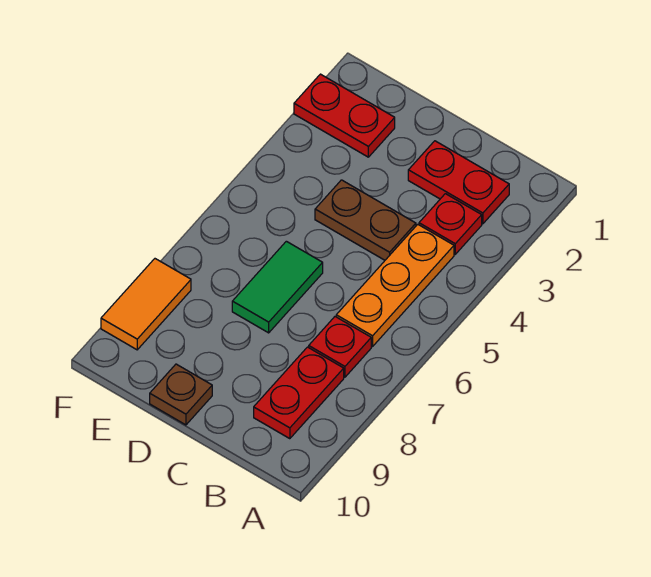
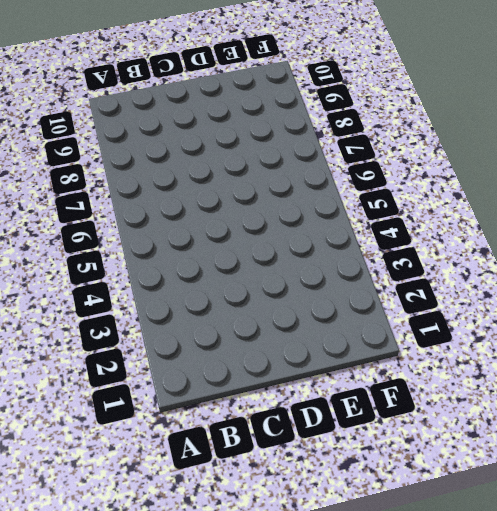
none -> red plate B2:C2 level 1
none -> red plate B3 level 1

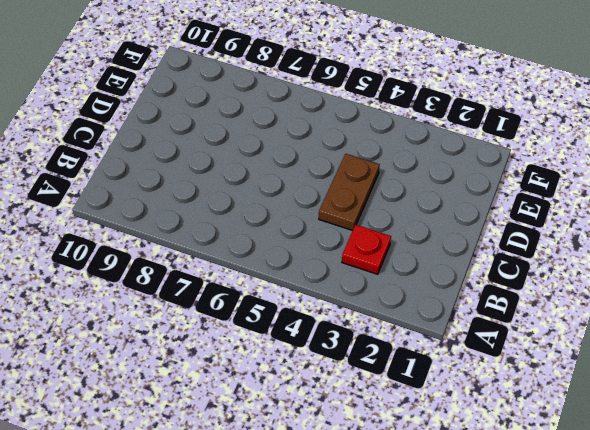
none -> red plate B2:C2 level 1
none -> orange plate B4:B6 level 1

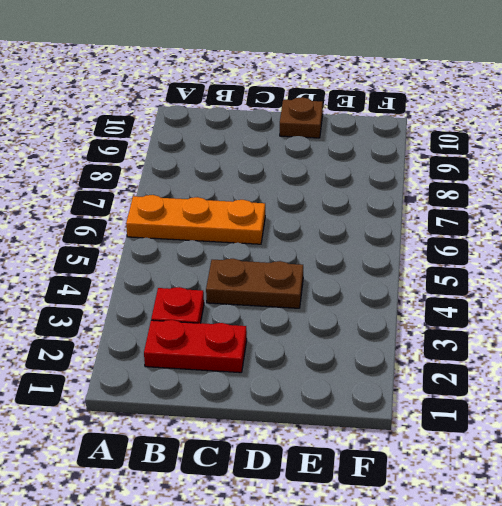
orange plate A6:C6 level 1 -> orange plate B4:B6 level 1
none -> red plate B7 level 1
none -> red plate B8:B9 level 1

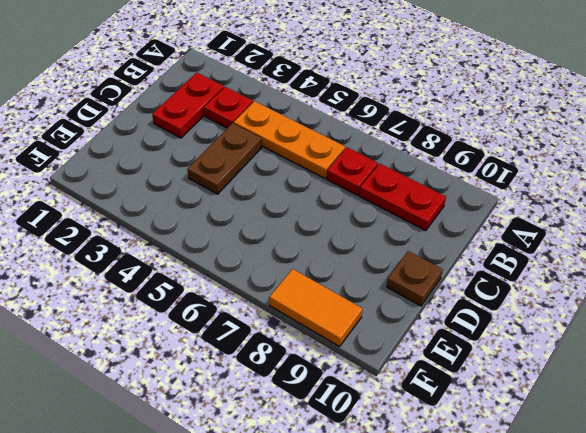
none -> green tile D6:D7 level 1
none -> red plate E2:F2 level 1

